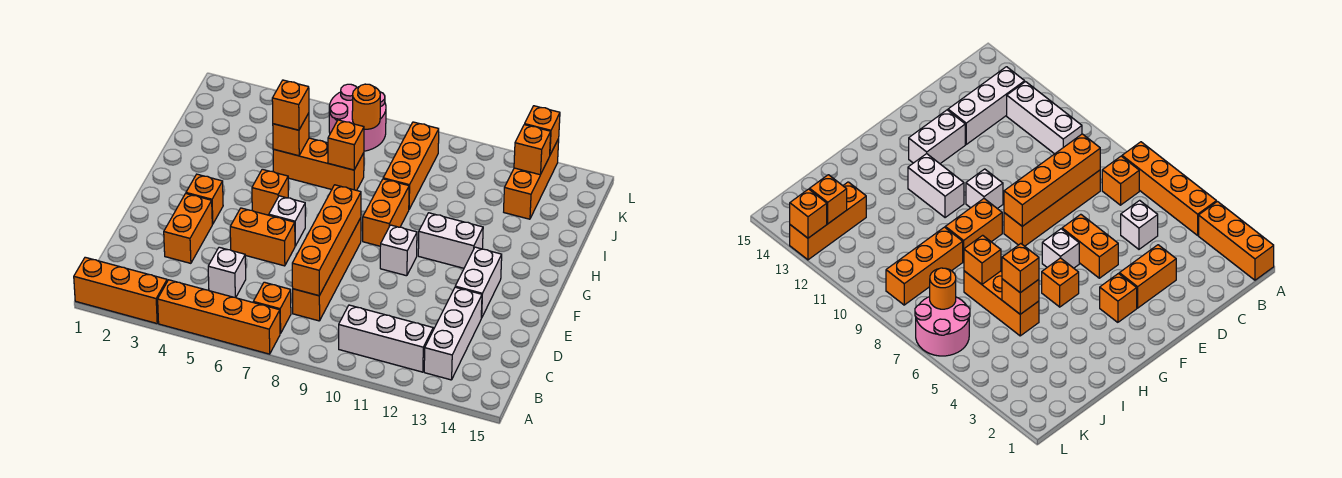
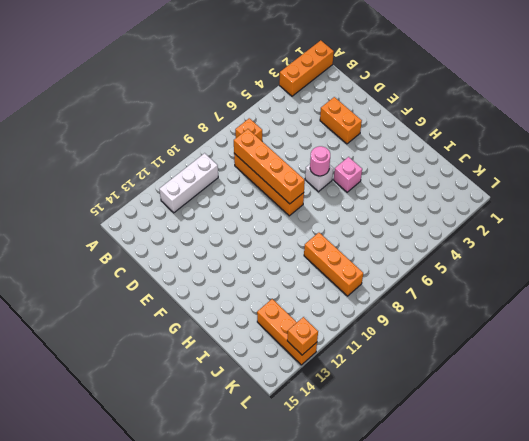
pink round brick F6 level 2 -> none
pink brick G5 level 1 -> orange brick G5 level 1
none -> orange brick A4:A7 level 1
none -> white brick B13:D13 level 1
none -> white brick C5 level 1

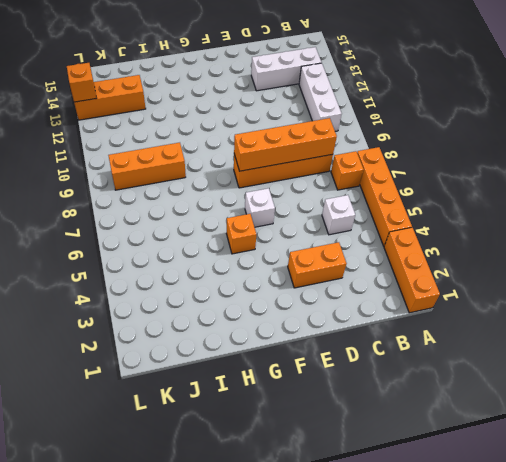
none -> orange brick E5:E6 level 1
none -> white brick E13:F13 level 1
none -> orange brick F3 level 1

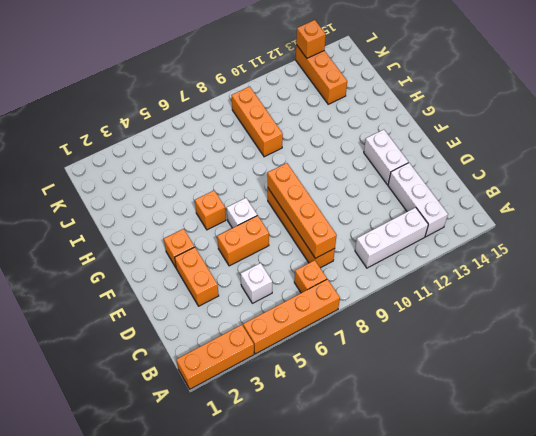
none -> white brick F10 level 1
none -> orange brick G9:H9 level 1
none -> white brick G11:G12 level 1

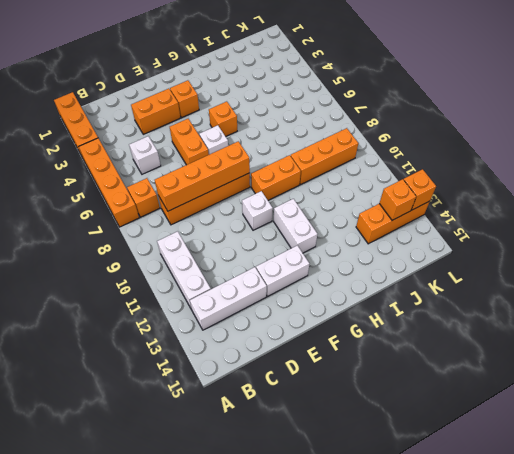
none -> orange brick I5:I7 level 1
none -> pink round brick K6:L7 level 1
none -> orange brick I5 level 2

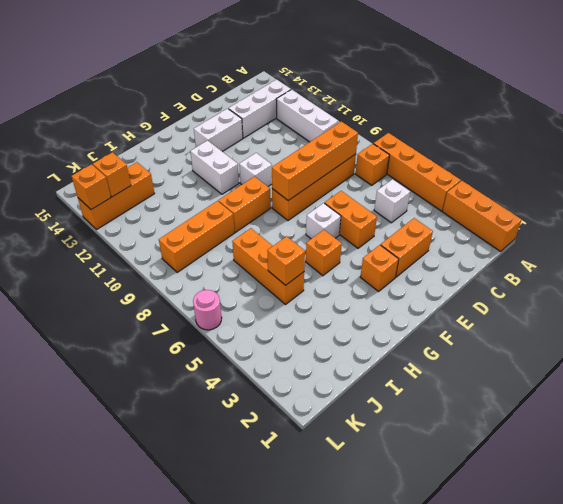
pink round brick L6 level 1 -> pink round brick K6:L7 level 1
none -> orange brick I7 level 2
none -> orange round brick K7 level 2
none -> orange brick I5 level 3

